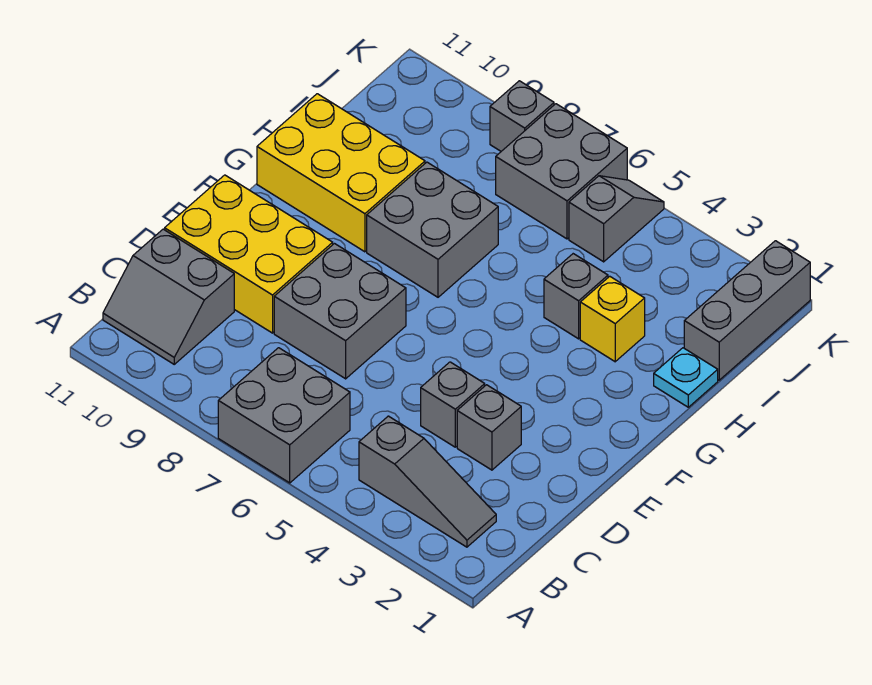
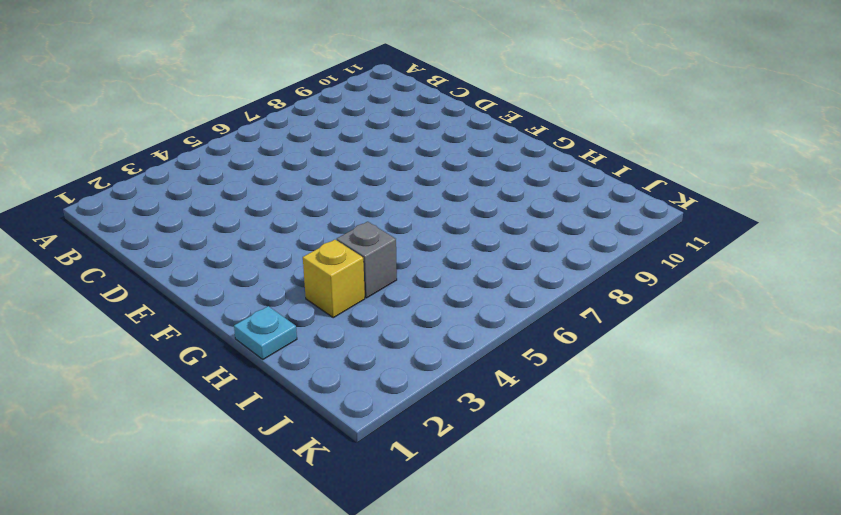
none -> grey brick A6:B7 level 1
none -> grey slope B2:B4 level 1 top 4
none -> grey slope B10:C11 level 1 top C

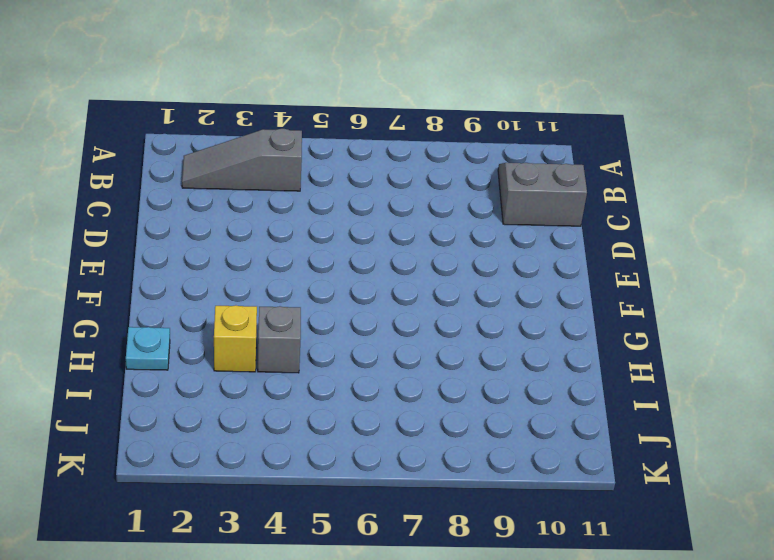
none -> grey brick A6:B7 level 1
none -> grey brick D3 level 1
none -> grey brick D4 level 1

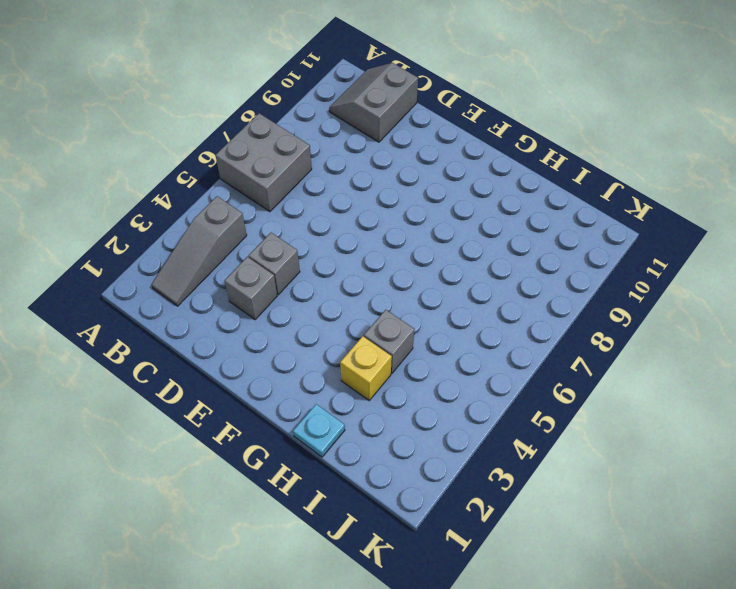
none -> grey brick D7:E8 level 1
none -> yellow brick D9:E11 level 1
none -> grey brick G7:H8 level 1

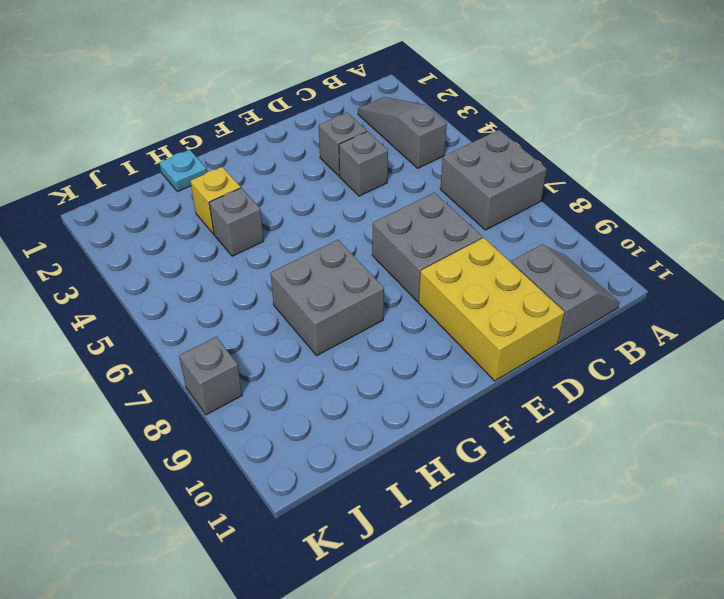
none -> yellow brick G9:H11 level 1
none -> grey brick I1:K1 level 1
none -> grey slope J5:K5 level 1 top J

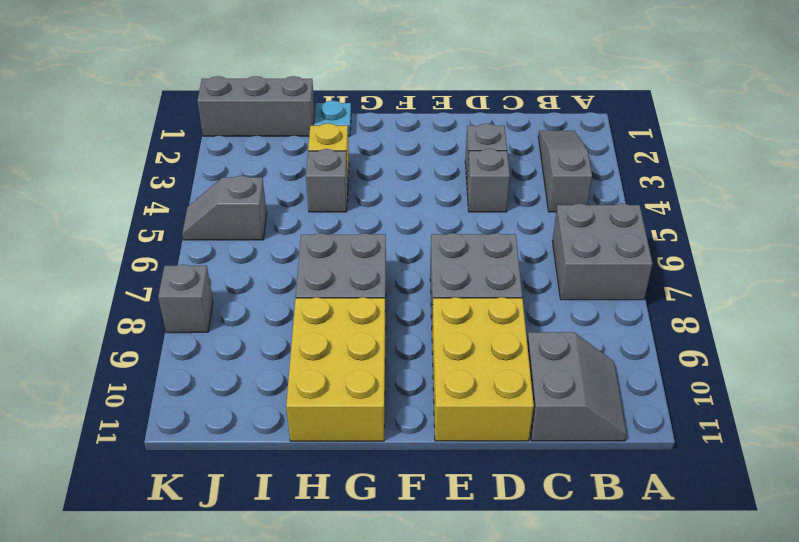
none -> grey brick J6:K7 level 1

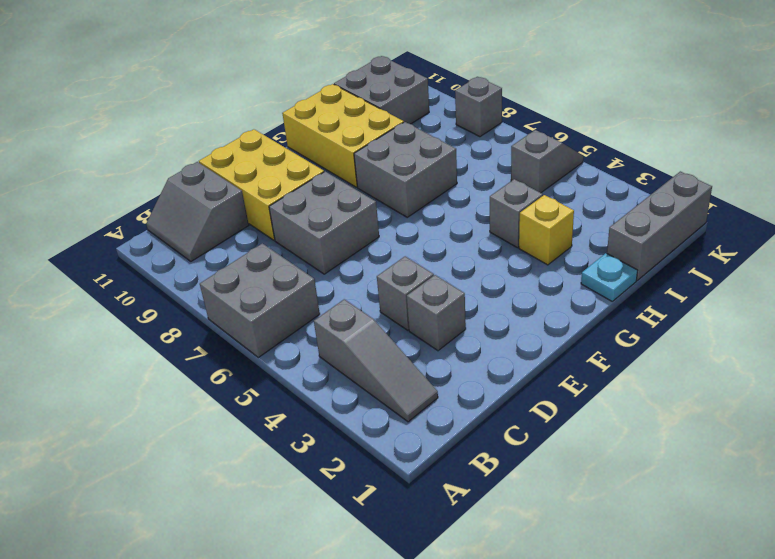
grey brick I10:J11 level 1 -> grey brick J6:K7 level 1

